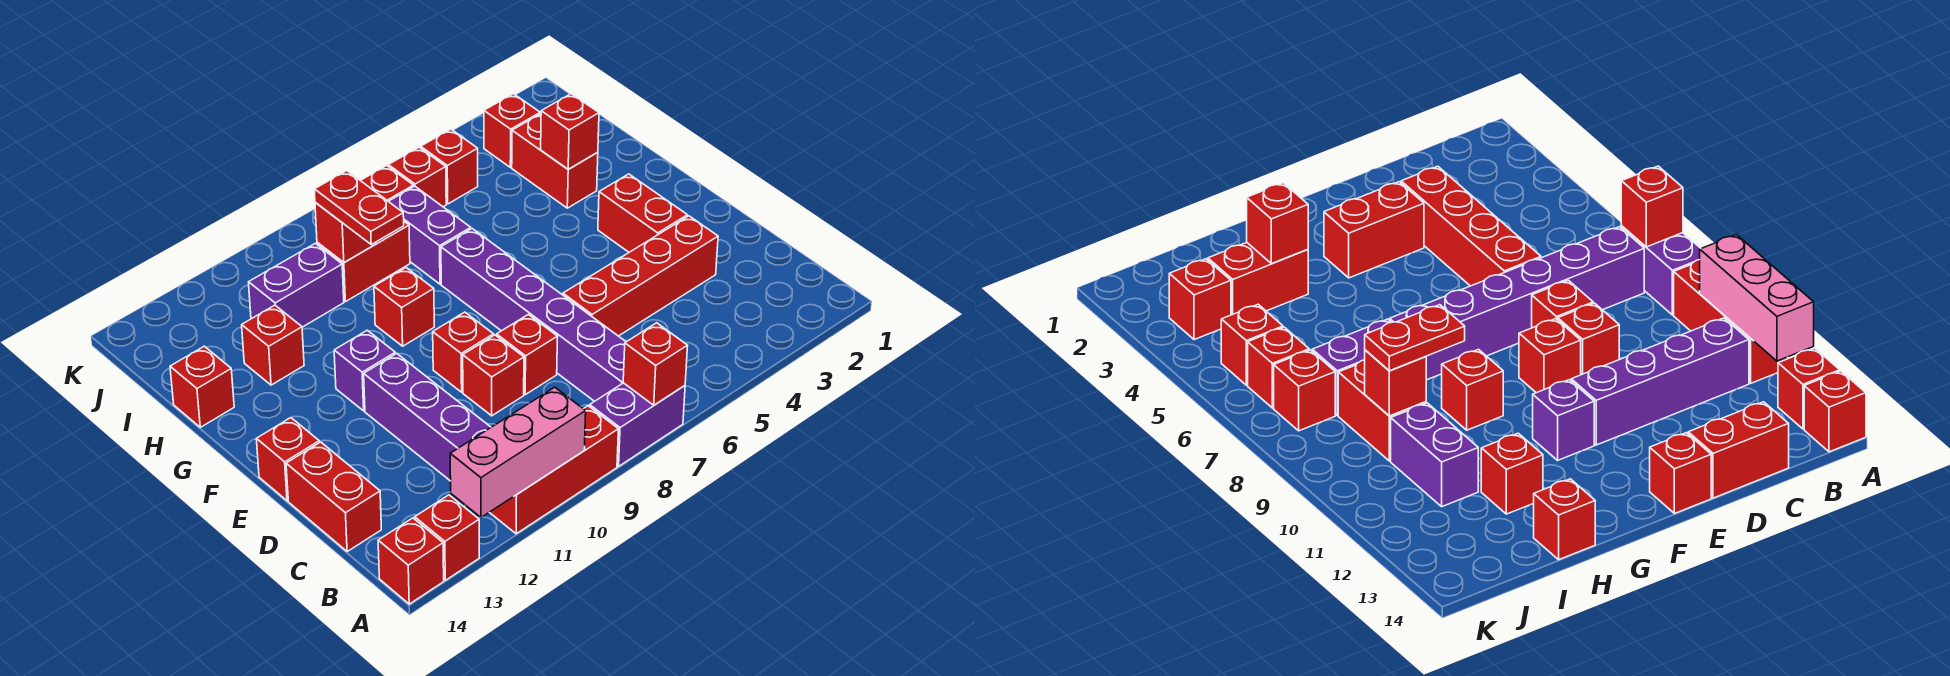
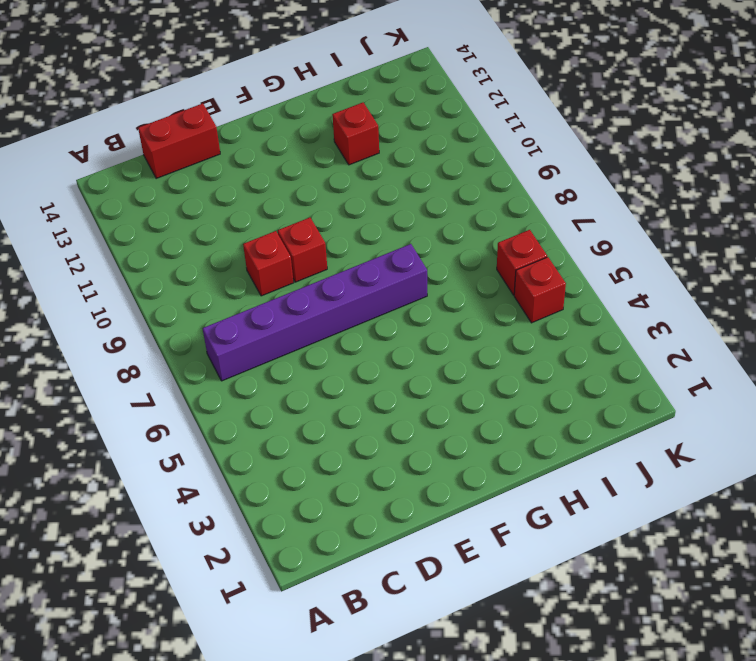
none -> purple brick A7:A8 level 1
none -> red brick A9:A11 level 1
none -> red brick A13 level 1
none -> red brick A14 level 1

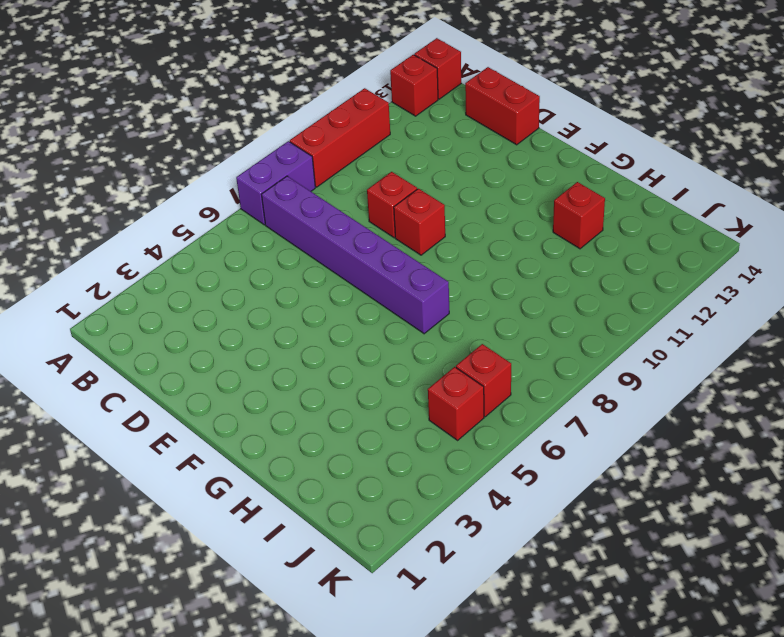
none -> purple brick B11:E11 level 1
none -> red brick D3:D6 level 1
none -> red brick D8 level 1
none -> red brick E3:F3 level 1

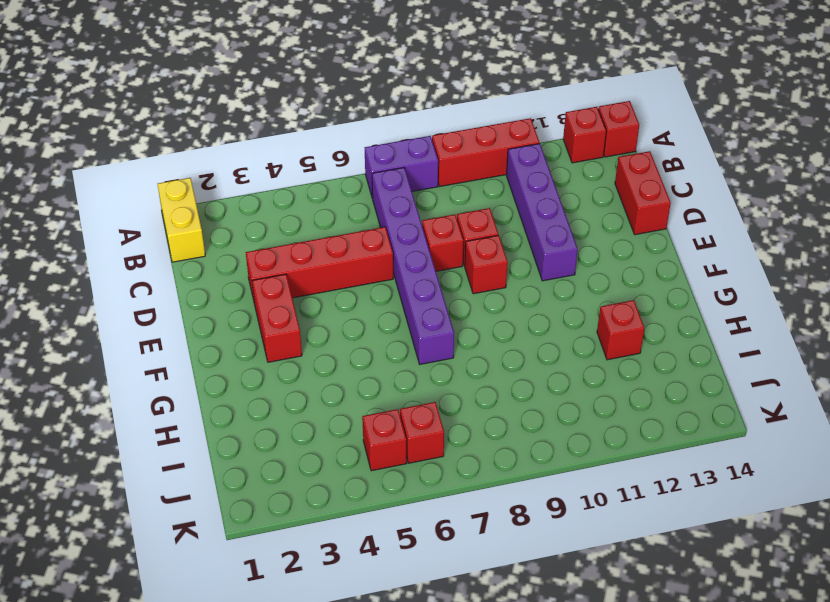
yellow brick A1:B1 level 1 -> none
none -> red brick E14 level 1
none -> purple brick F11 level 1
none -> red brick G9 level 1
none -> red brick H3:I3 level 1

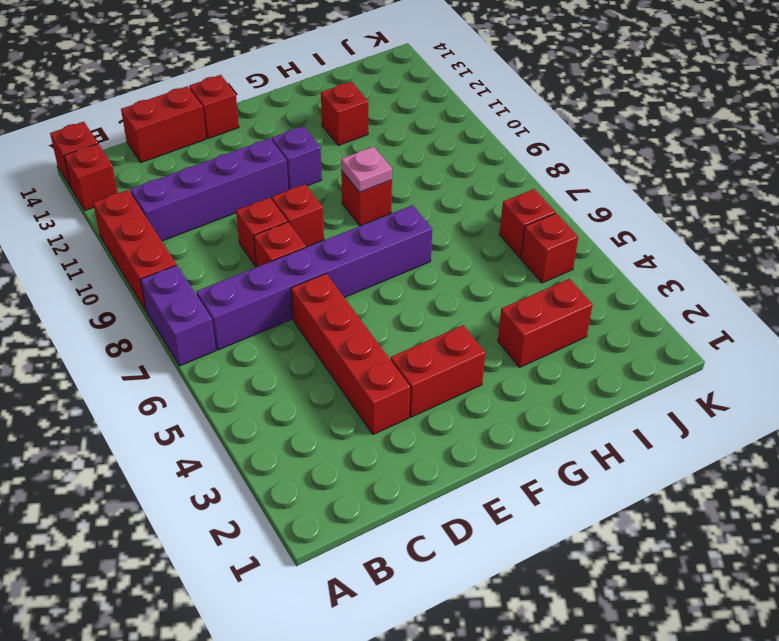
pink plate G9 level 2 -> none
none -> purple brick H7:I7 level 1
none -> red brick H14 level 1
none -> red brick I8:I9 level 1
none -> purple brick I10:I11 level 1

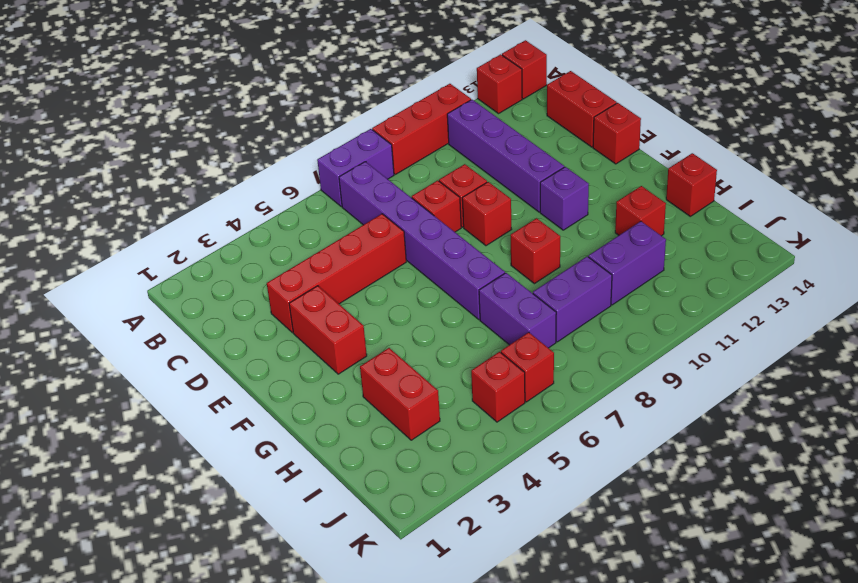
purple brick I8:I9 level 1 -> red brick I8:I9 level 1
none -> red brick J3 level 1
none -> red brick J7 level 1
none -> red brick A7 level 2
none -> pink brick A10:A12 level 2

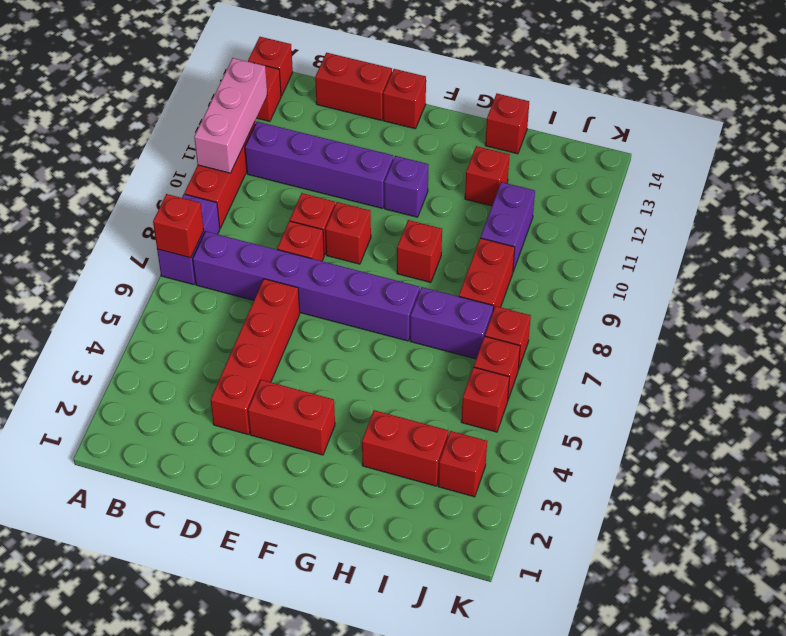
none -> red brick H3 level 2
none -> red brick I9 level 2
none -> red plate H9:I9 level 3

